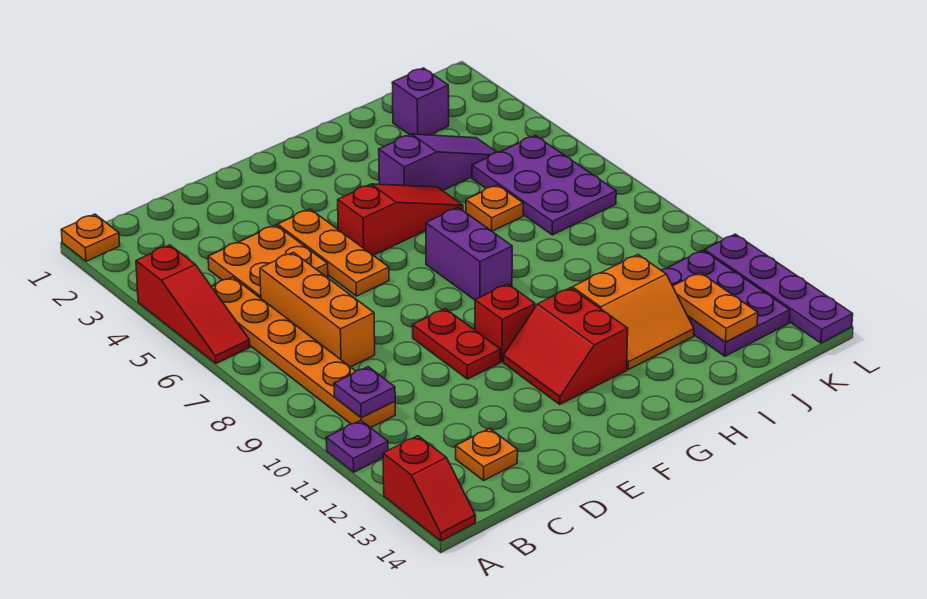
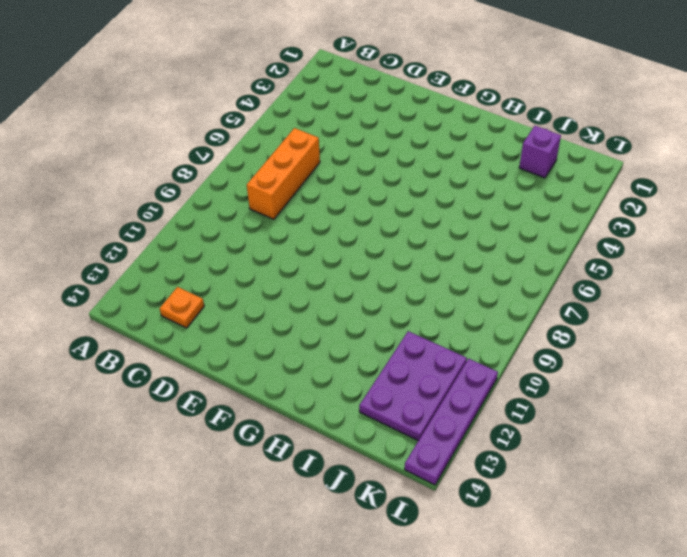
none -> orange plate A1 level 1
none -> red slope A4:A6 level 1 top 4
none -> purple plate A11 level 1

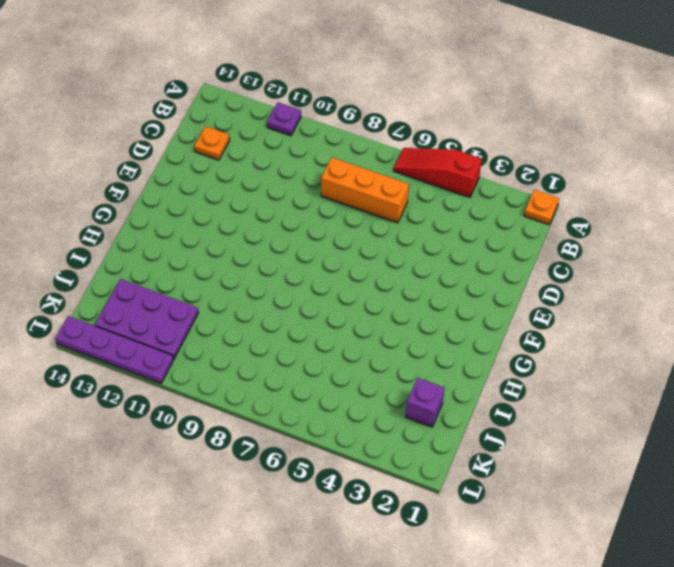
none -> red slope A13:A14 level 1 top 13
none -> orange plate B5:B10 level 1
none -> orange plate C4:D5 level 1

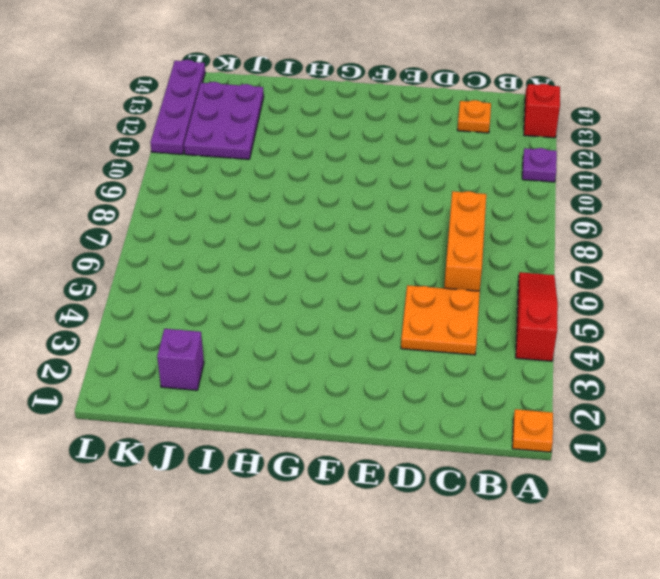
none -> orange plate B5:B10 level 1
none -> orange plate E4:E6 level 1
none -> red plate E9:E10 level 1

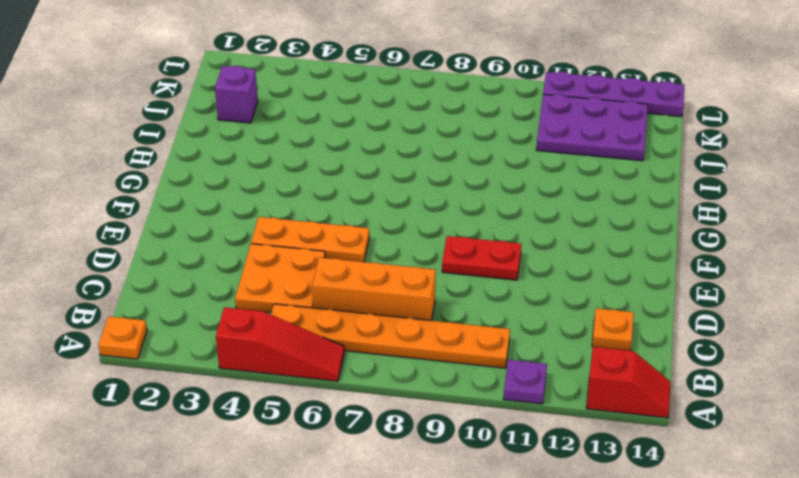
none -> red slope F5:H5 level 1 top F
none -> red brick F10 level 1
none -> red slope F11:G12 level 1 top G

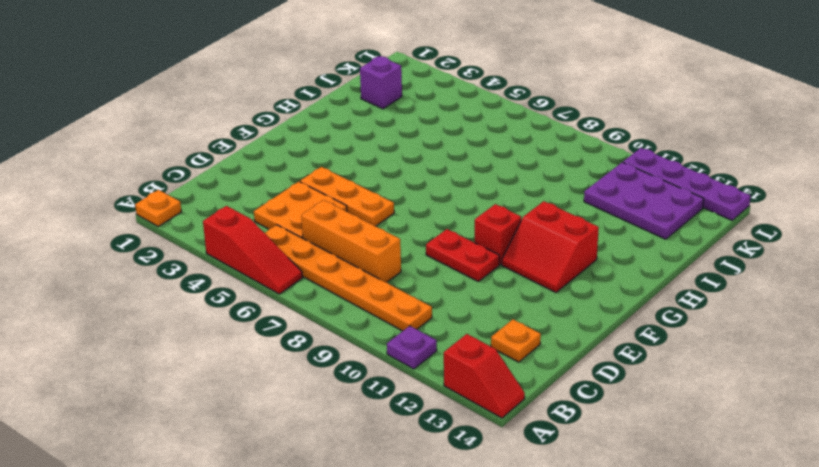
none -> red slope F5:H5 level 1 top F
none -> purple brick G7:G8 level 1
none -> purple slope H4:J4 level 1 top H

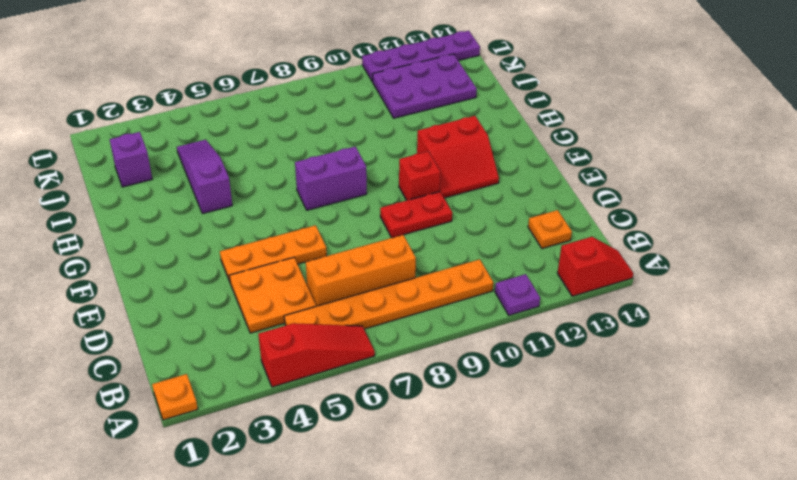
none -> red slope F5:H5 level 1 top F
none -> orange slope H11:I12 level 1 top 11
none -> orange plate I6 level 1

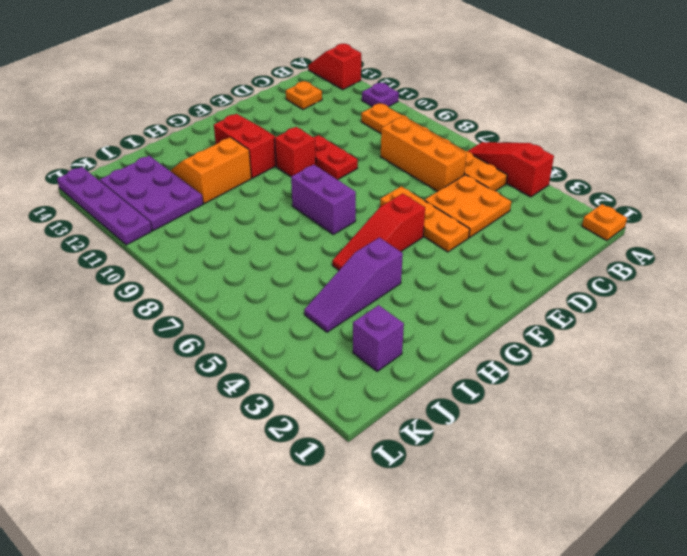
none -> orange plate I6 level 1
none -> purple plate J5:K7 level 1
none -> purple plate B10 level 2

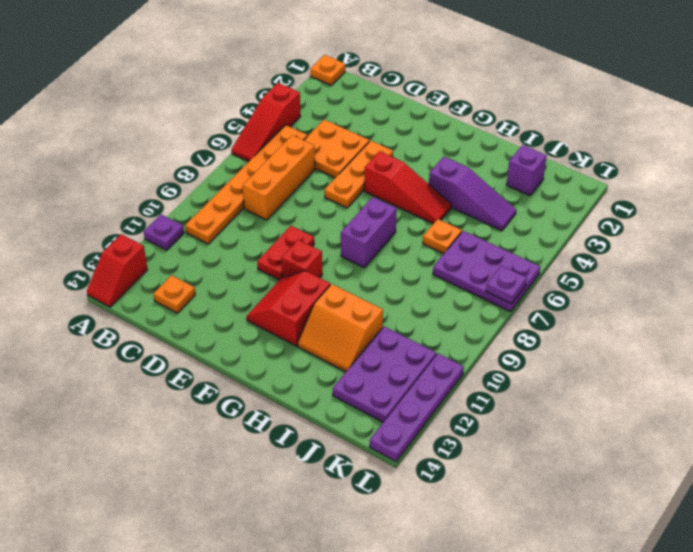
purple plate J6:L7 level 1 -> purple plate J5:K7 level 1
purple plate L7 level 2 -> purple plate B10 level 2
none -> orange plate J12:J13 level 2

